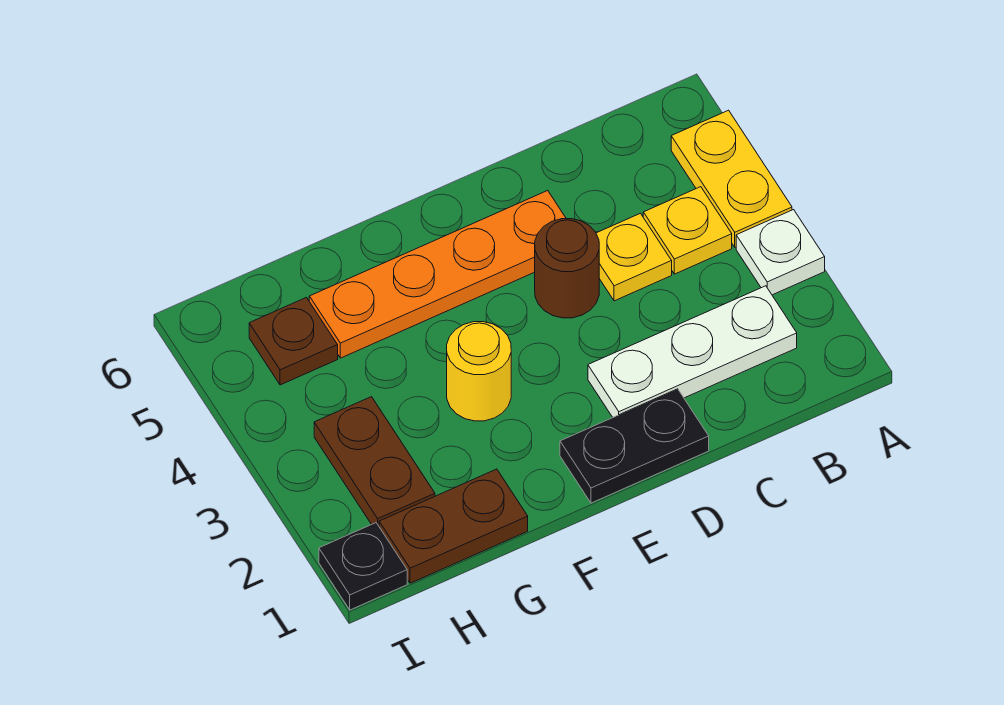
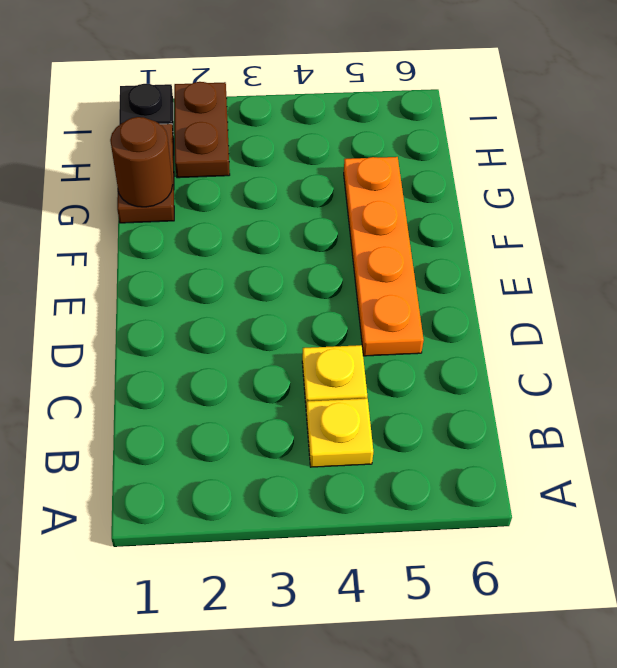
brown round brick G1 level 2 -> brown round brick D4 level 1
brown plate H2:I2 level 1 -> brown plate H2:H3 level 1
none -> white plate A3 level 1
none -> yellow plate A4:A5 level 1
none -> white plate B2:D2 level 1

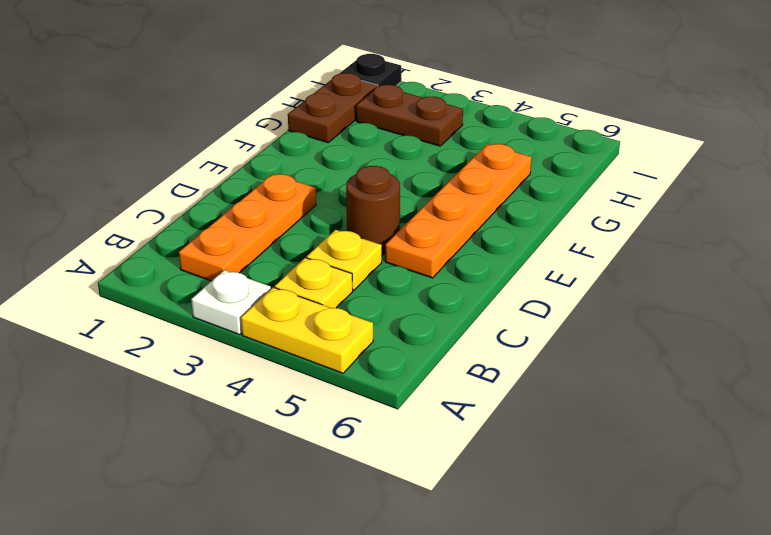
orange plate B2:D2 level 1 -> white plate B2:D2 level 1
none -> black plate D1:E1 level 1
none -> yellow round brick F3 level 1
none -> brown plate H5 level 1

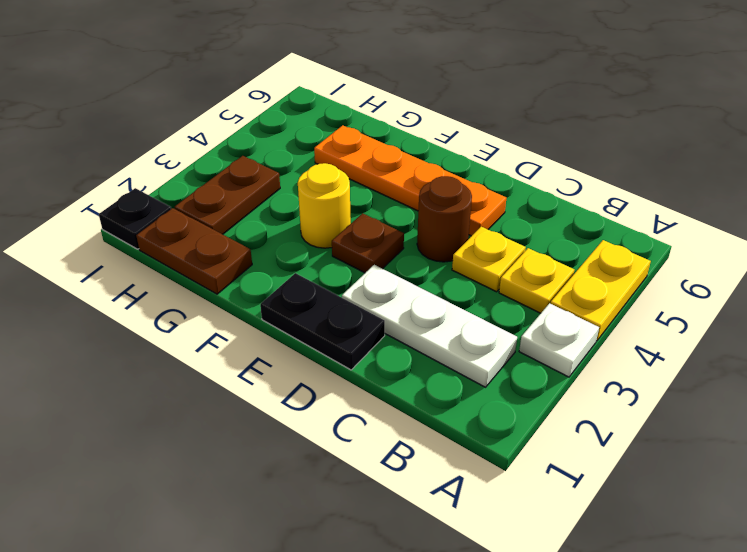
brown plate E3 level 1 -> brown plate H5 level 1

